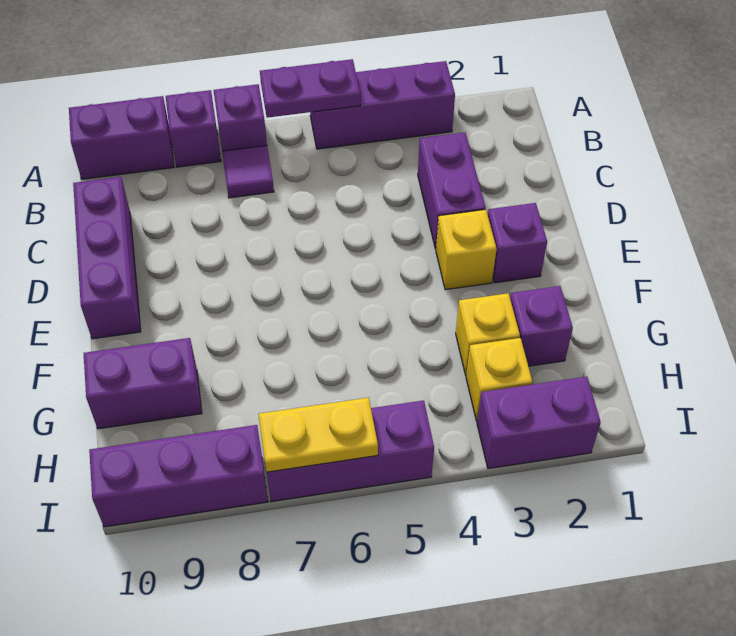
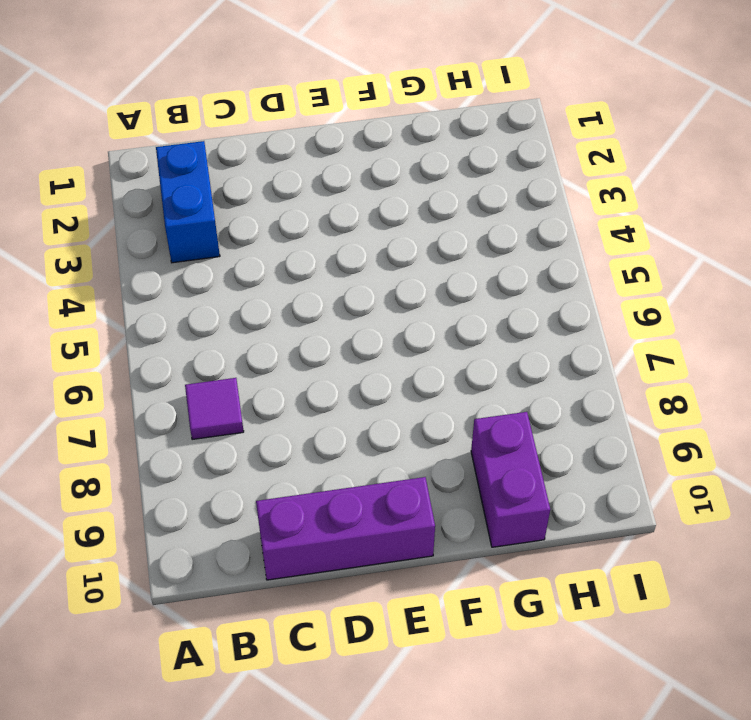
blue brick B2:B3 level 1 -> none
none -> purple brick A3:A5 level 1
none -> purple brick A7 level 1
none -> purple brick A8 level 1

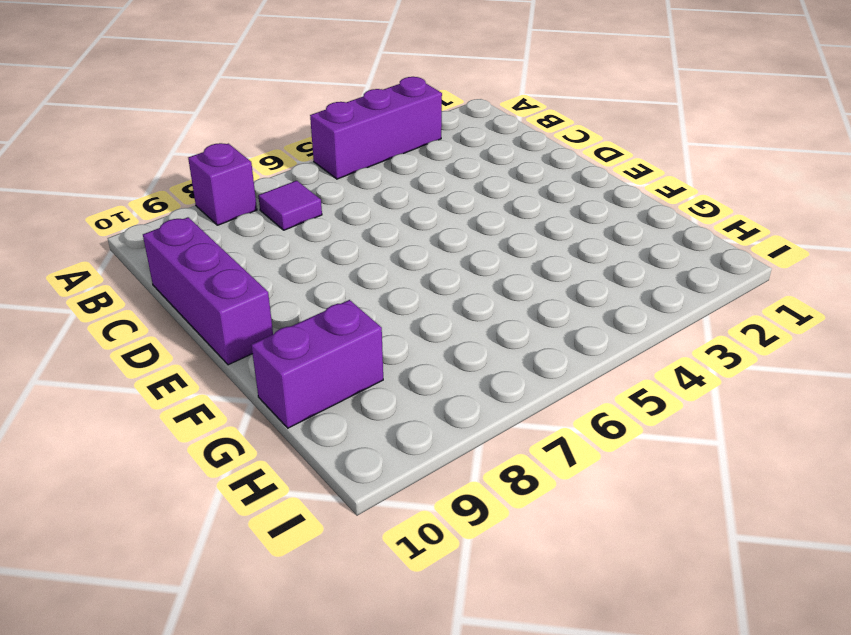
none -> purple brick A7 level 1
none -> purple brick A9:A10 level 1
none -> purple brick C3:D3 level 1

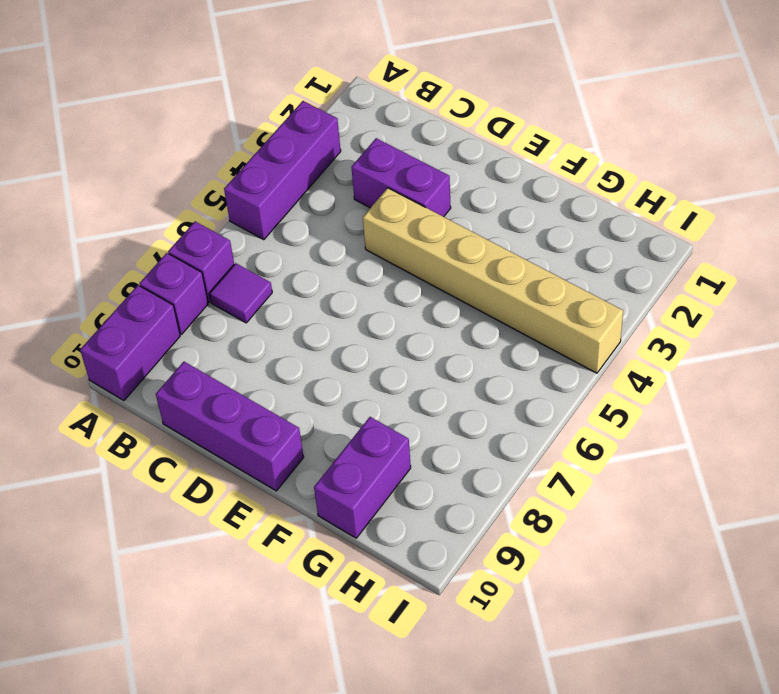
tan brick D4:I4 level 1 -> none
none -> purple brick E2 level 1
none -> yellow brick E3 level 1
none -> purple brick G2 level 1

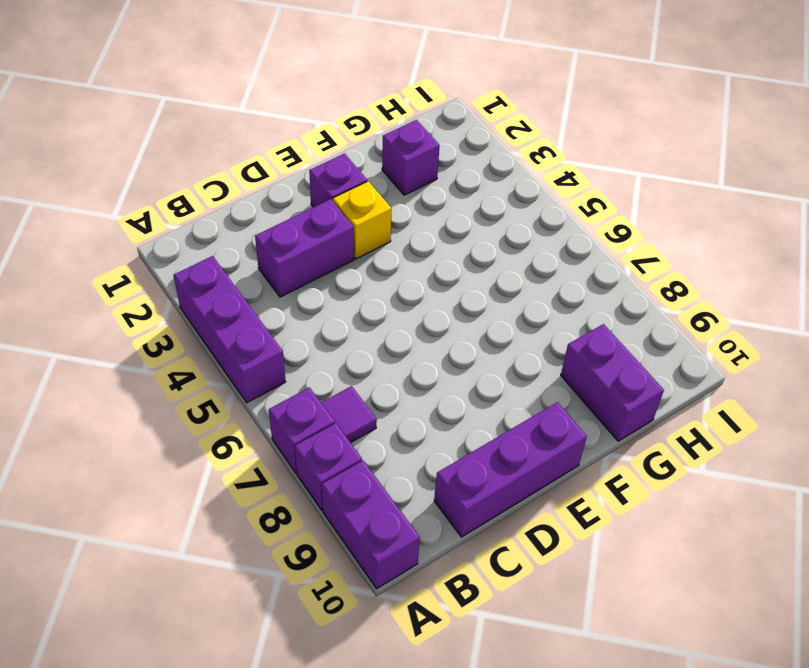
none -> yellow brick G3 level 1
none -> yellow brick H3 level 1
none -> purple brick I2:I3 level 1

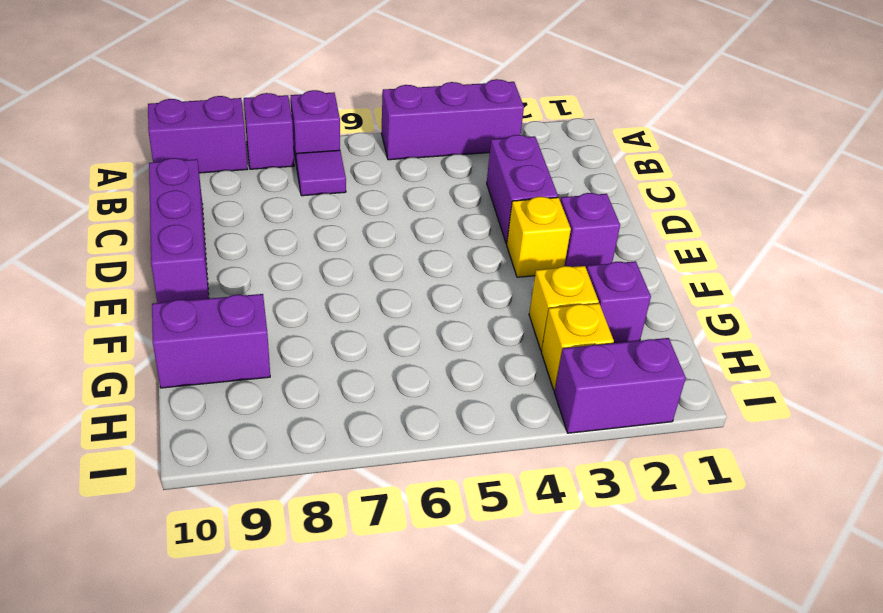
none -> purple brick I5:I7 level 1
none -> purple brick I8:I10 level 1
none -> purple plate A5:A6 level 2

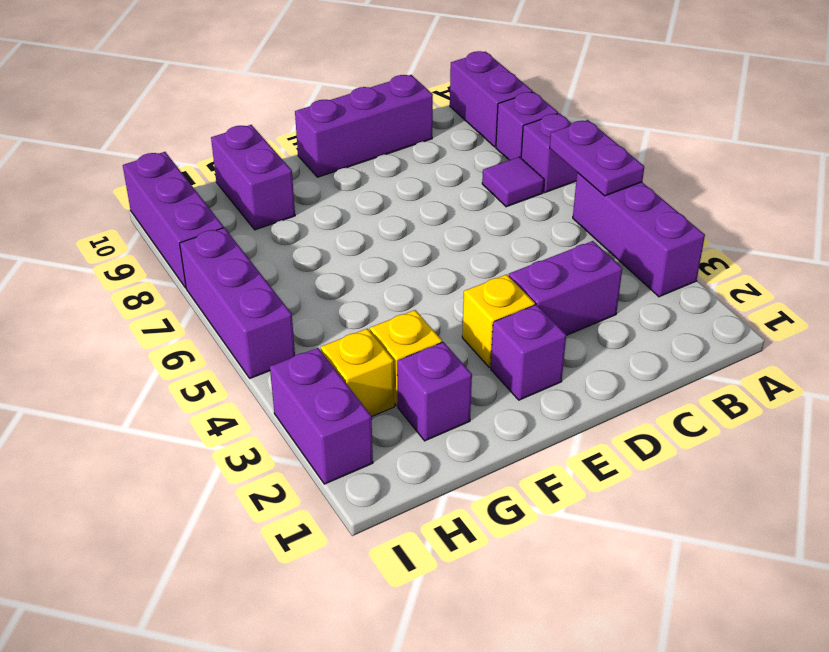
none -> yellow plate I6:I7 level 2

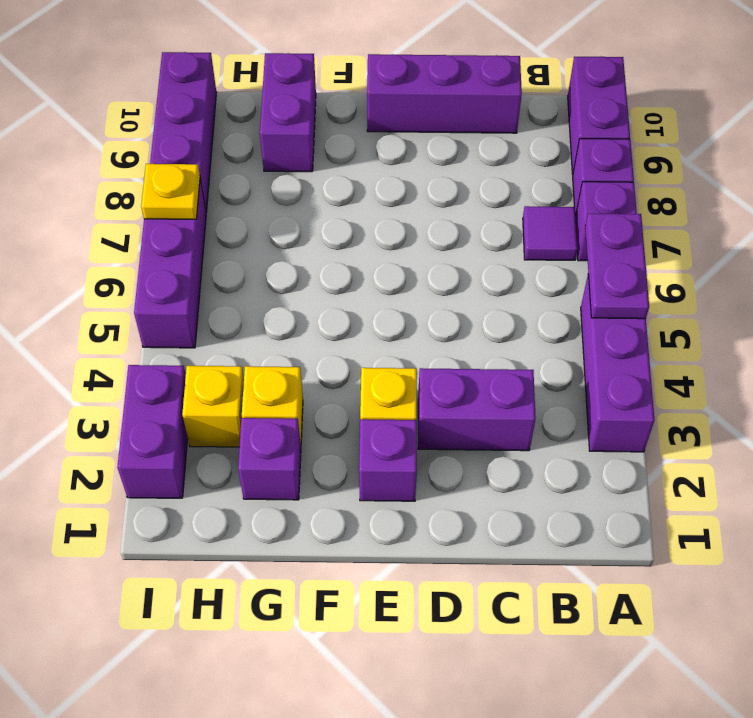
yellow plate I7 level 2 -> yellow plate I6:I7 level 2

